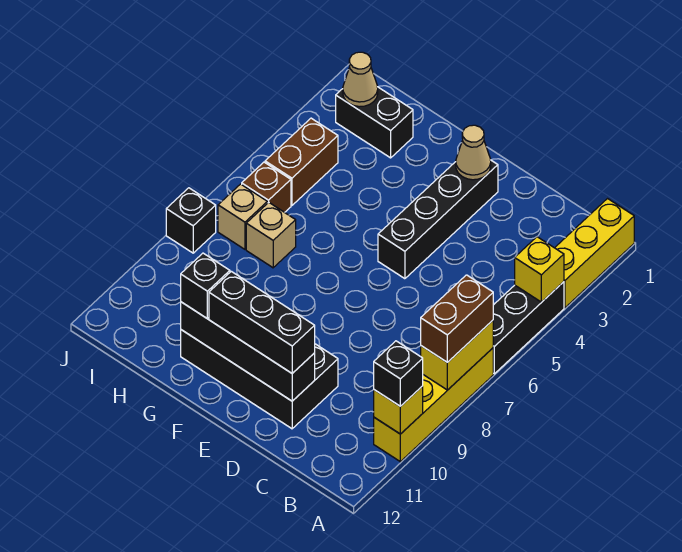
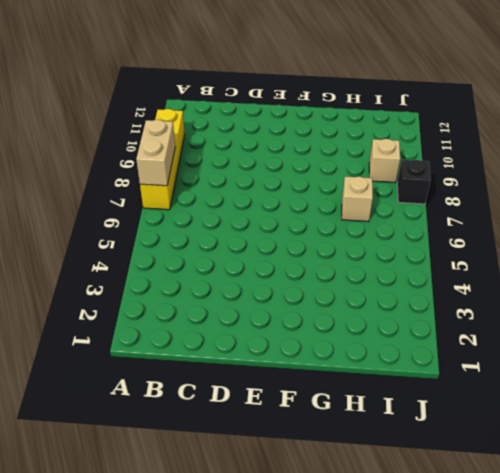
tan brick A7:A8 level 2 -> yellow brick A7:A8 level 2
tan brick I9 level 1 -> tan brick I7 level 1
none -> yellow brick A1:A3 level 1
none -> black brick A4:A6 level 1
none -> black brick D10:G11 level 1

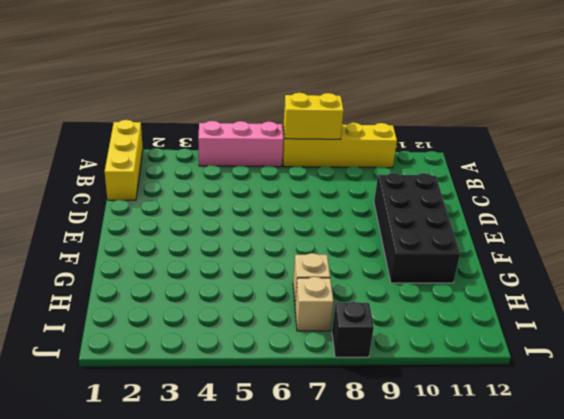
yellow brick A1:C1 level 1 -> yellow brick A1:A3 level 1
pink brick A4:A6 level 1 -> black brick A4:A6 level 1
none -> black brick E2:E5 level 1
none -> black brick H2:I2 level 1
none -> brown brick I4:I5 level 1

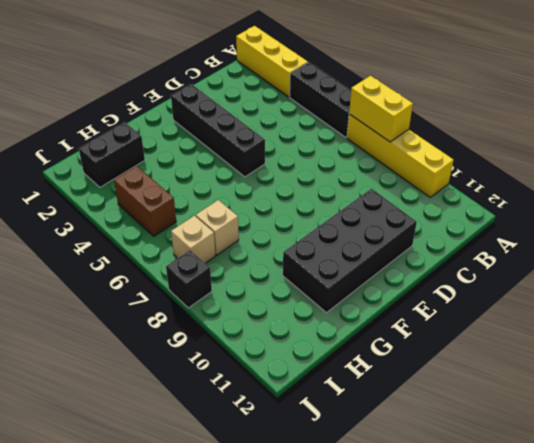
none -> brown brick I6 level 1
none -> yellow brick A4 level 2
none -> yellow brick A10 level 2

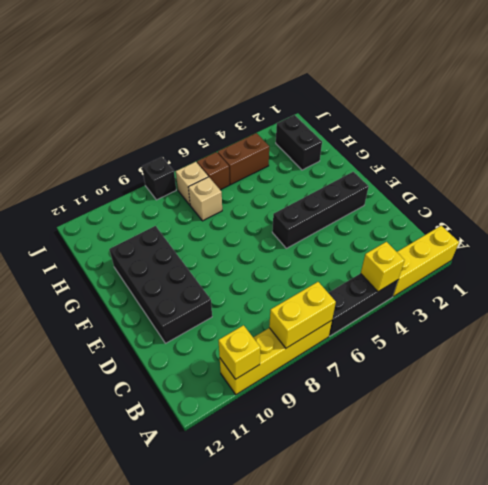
none -> black brick D11:G11 level 2
none -> tan cone E2 level 2
none -> tan cone I2 level 2

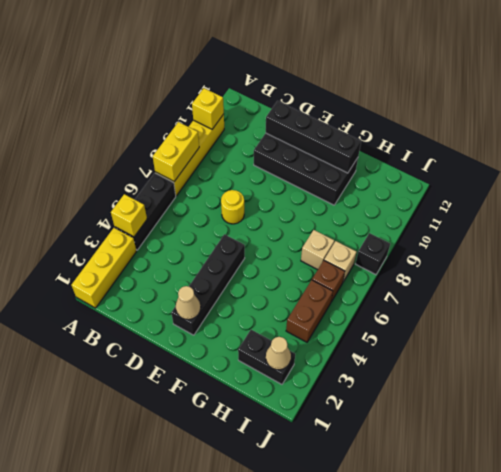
yellow round brick D7 level 1 -> none
none -> brown brick A7:A8 level 3
none -> black brick A10 level 3
none -> black brick D11:F11 level 3

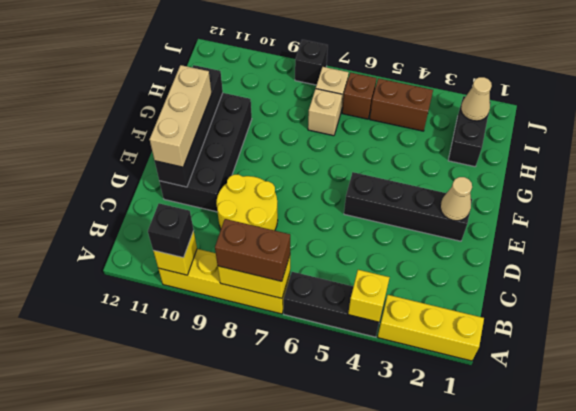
yellow round brick C8:D9 level 1 -> none
tan brick D11:F11 level 3 -> black brick D11:F11 level 3
none -> black brick G11 level 3

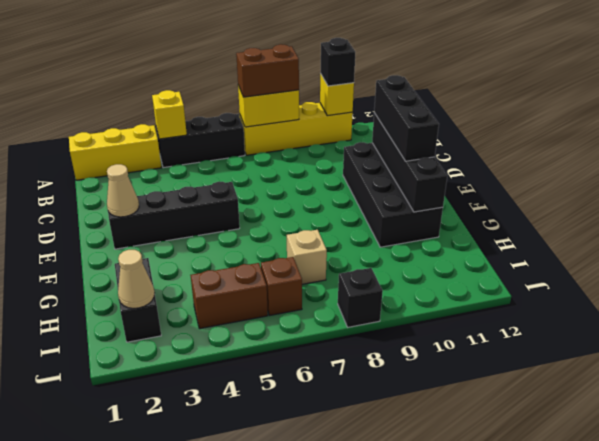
none -> tan brick I7 level 1
none -> black brick G11 level 3

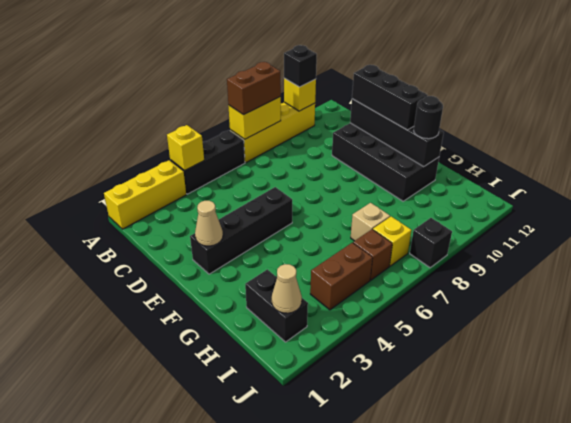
black round brick G11 level 3 -> black brick G11 level 3
yellow brick I7 level 1 -> tan brick I7 level 1

